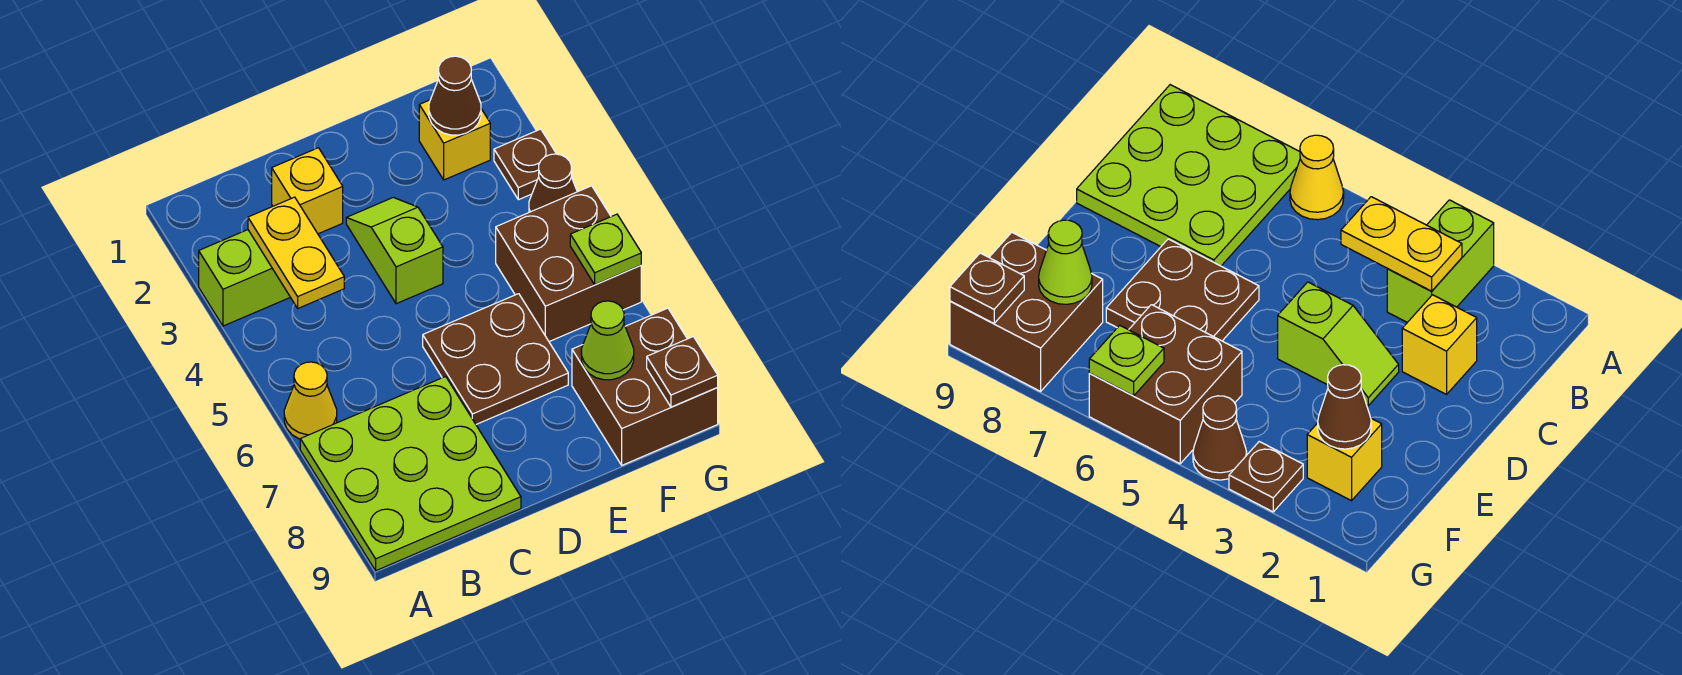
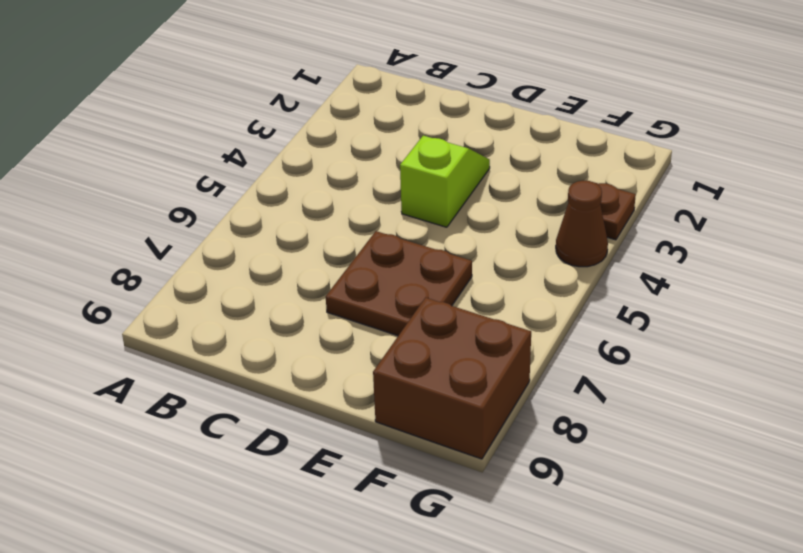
none -> lime brick A3:B3 level 1
none -> yellow cone A6 level 1
none -> lime plate A7:C9 level 1

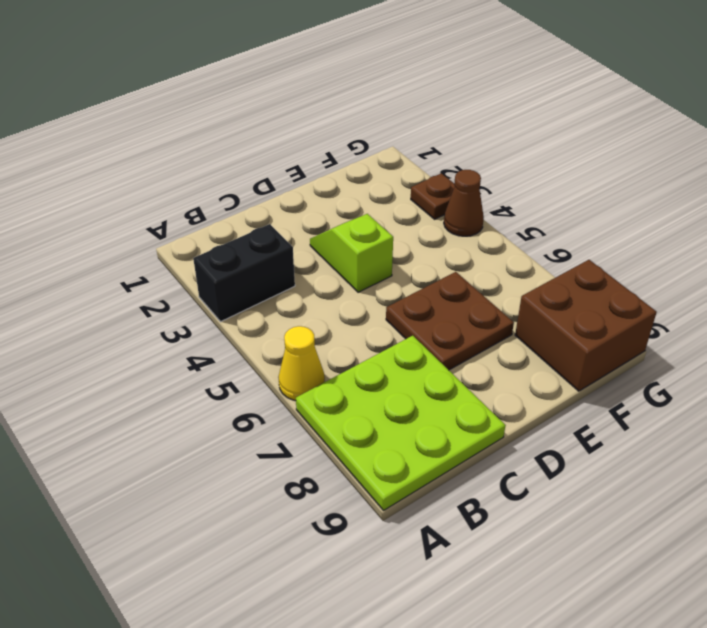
black brick A3:B3 level 1 -> lime brick A3:B3 level 1
none -> yellow brick C2 level 1
none -> yellow brick F2 level 1
none -> brown brick F5:G6 level 1

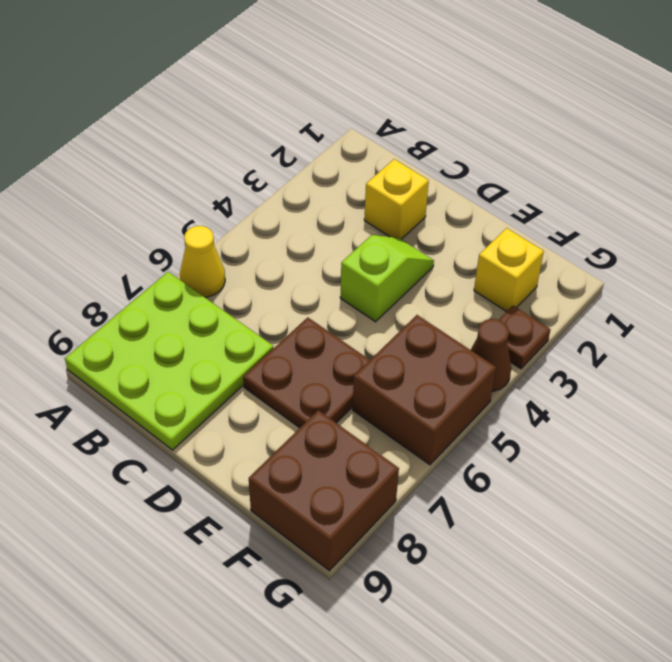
none -> lime brick A3:B3 level 1
none -> yellow plate B3:B4 level 2
none -> brown cone F2 level 2

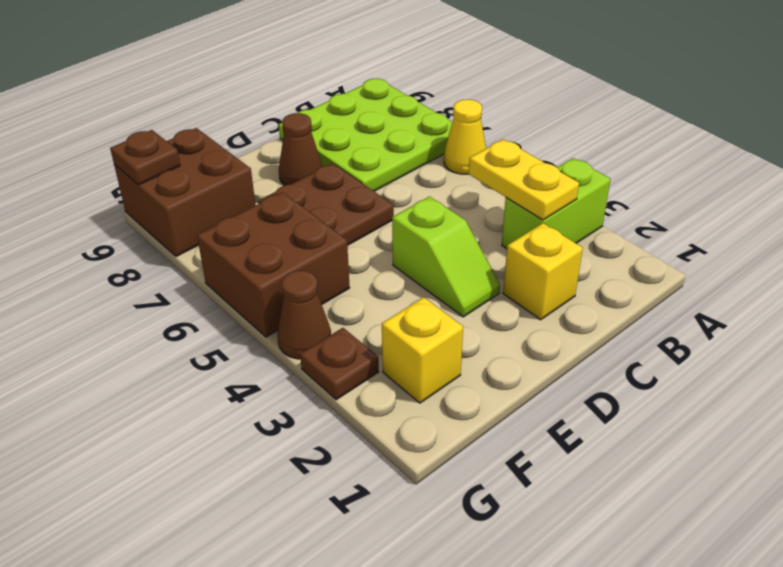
brown cone D8 level 1 -> brown cone F2 level 2
none -> lime cone F8 level 2
none -> lime plate G6 level 2

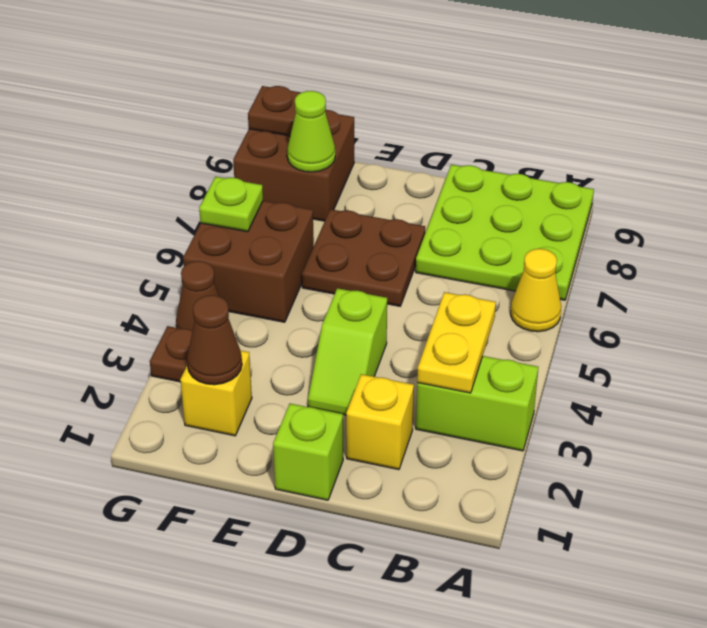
lime brick D1 level 1 -> none

